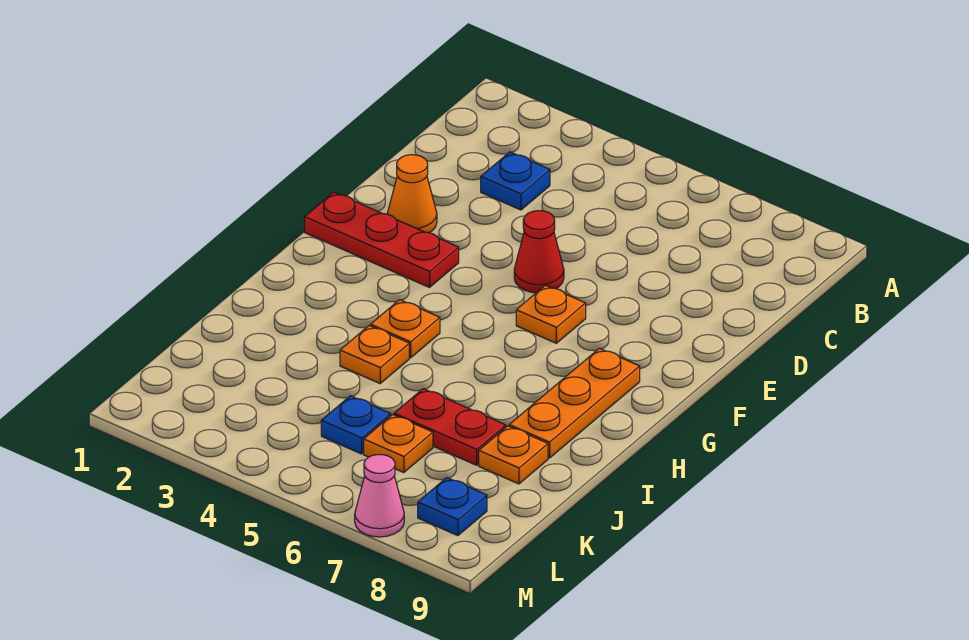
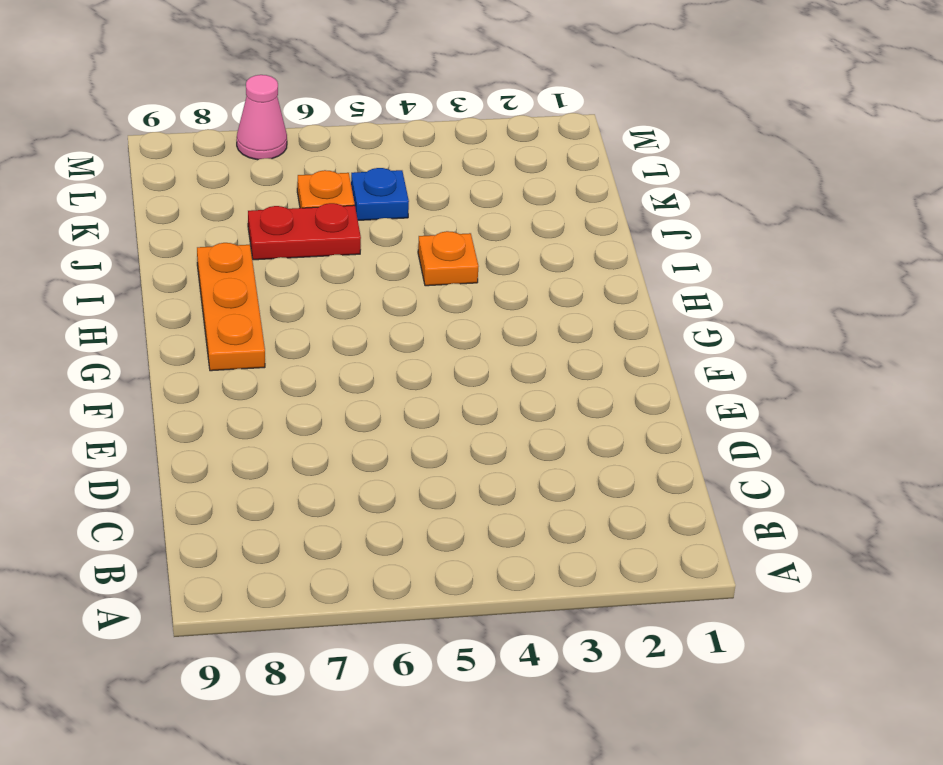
none -> blue plate C3 level 1
none -> orange cone E2 level 1
none -> red cone E5 level 1

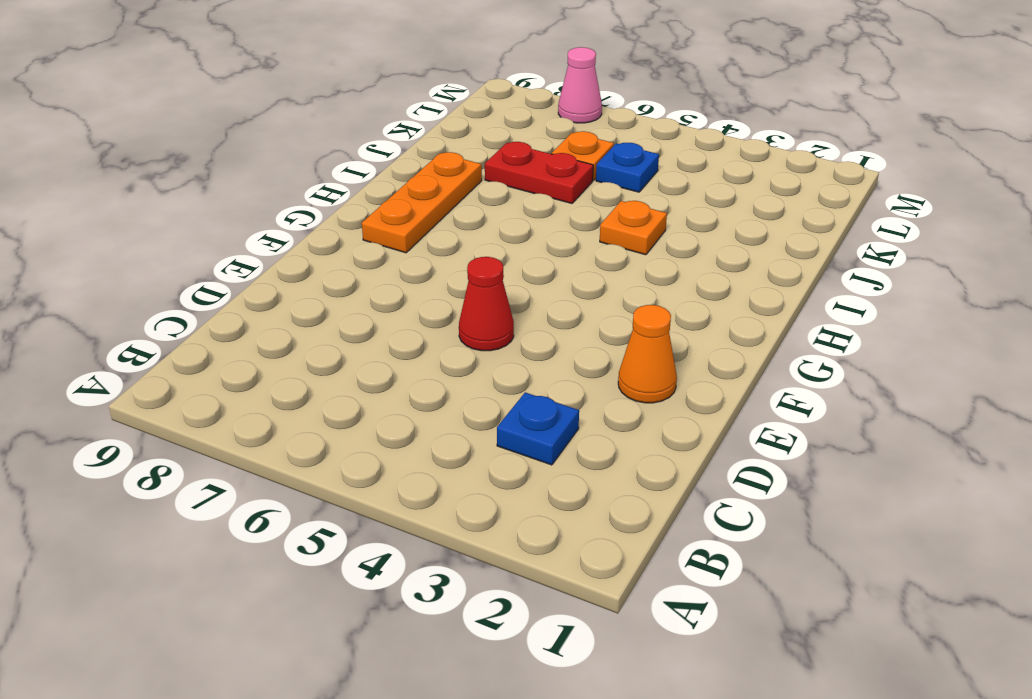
none -> red plate F1:F3 level 1
none -> orange plate F6 level 1
none -> orange plate H4 level 1

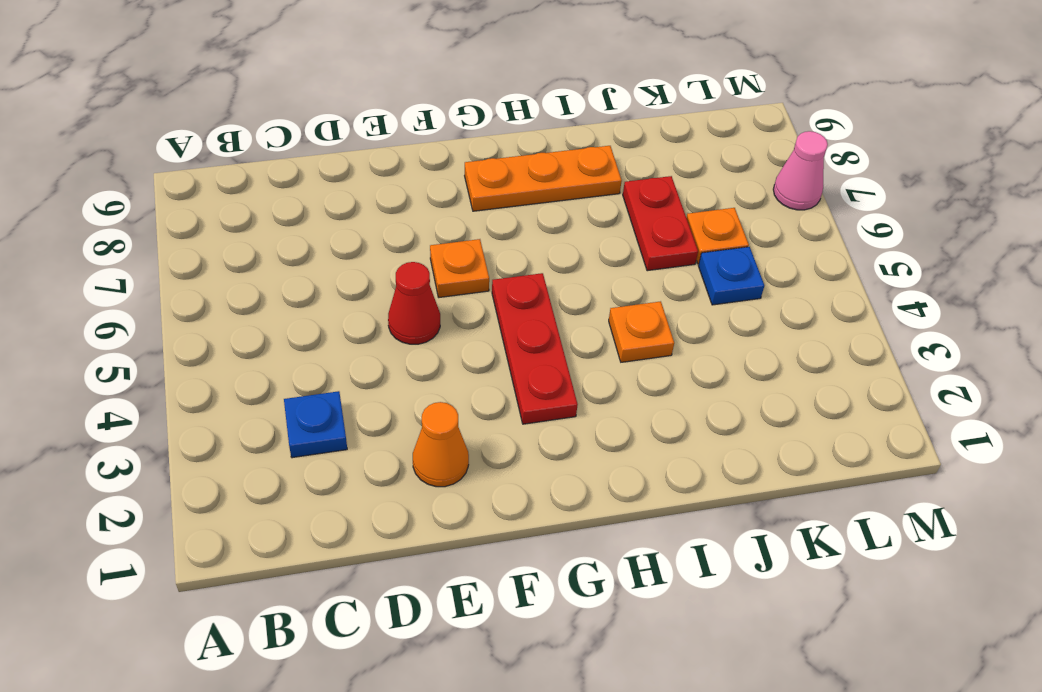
red plate G3:G5 level 1 -> red plate F1:F3 level 1
none -> orange plate H4 level 1
none -> orange plate J8 level 1
none -> blue plate L8 level 1

